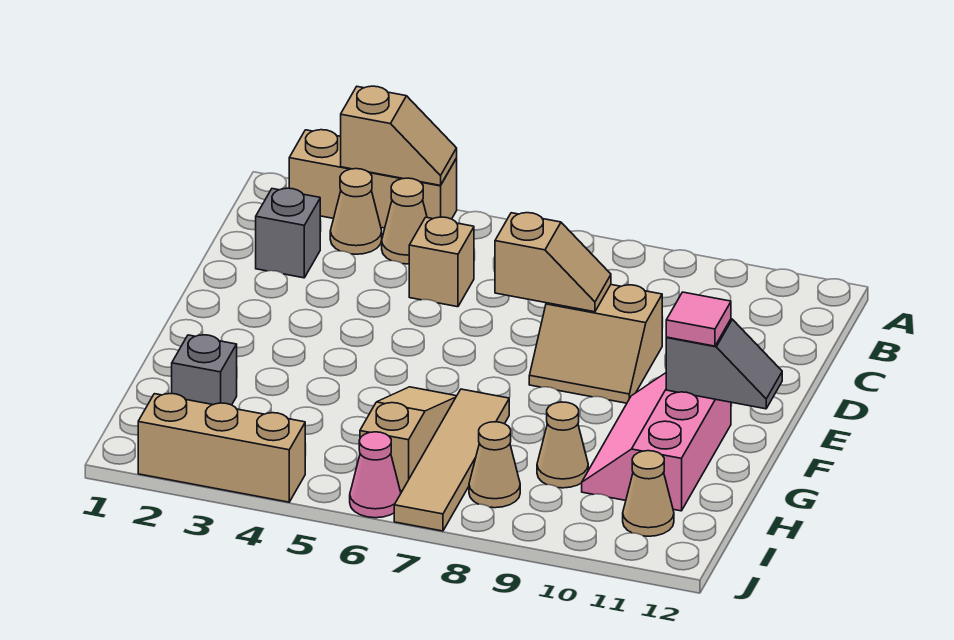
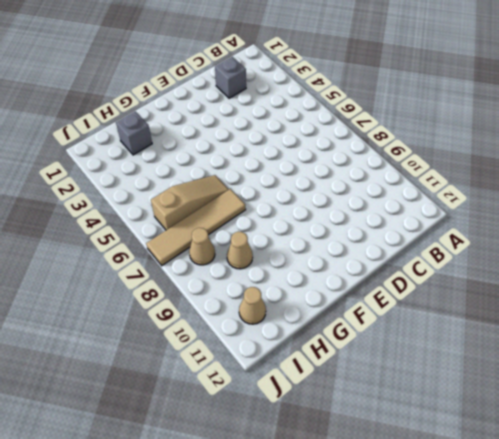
none -> tan brick A2:A4 level 1
none -> tan cone B3 level 1
none -> tan cone B4 level 1

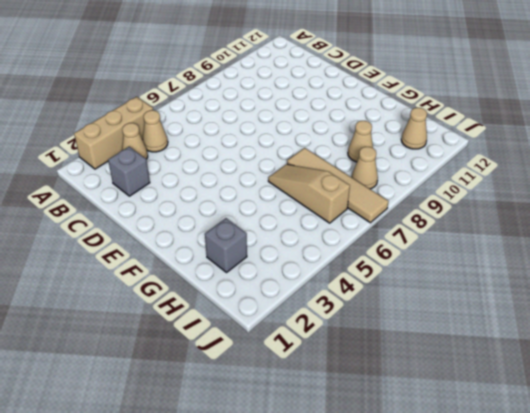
none -> tan brick C5 level 1
none -> tan slope D8:E9 level 1 top D
none -> pink slope F10:H11 level 1 top 11

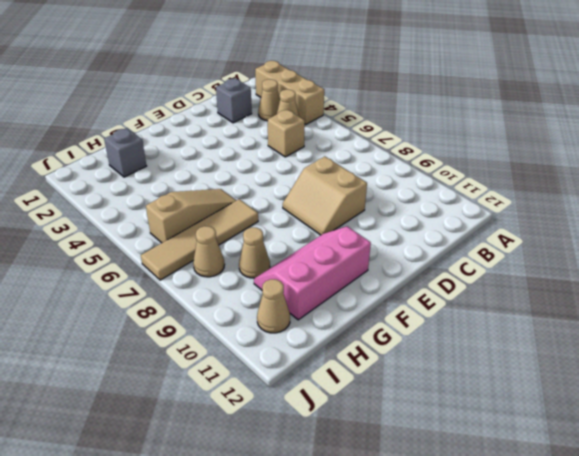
none -> tan brick J2:J4 level 1
none -> pink cone J6 level 1
none -> tan slope A3:A4 level 2 top 3

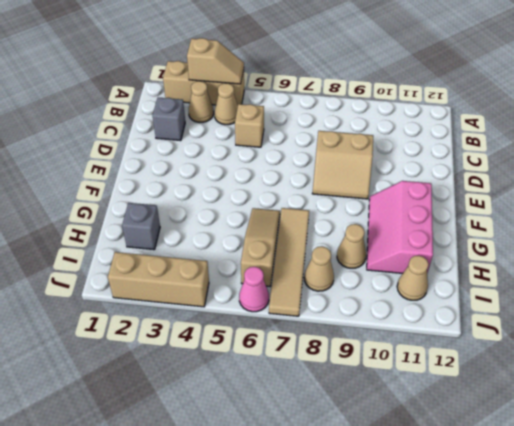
none -> tan slope D7:D8 level 2 top 7
none -> grey slope F11:F12 level 2 top 11
none -> pink tile F11 level 3

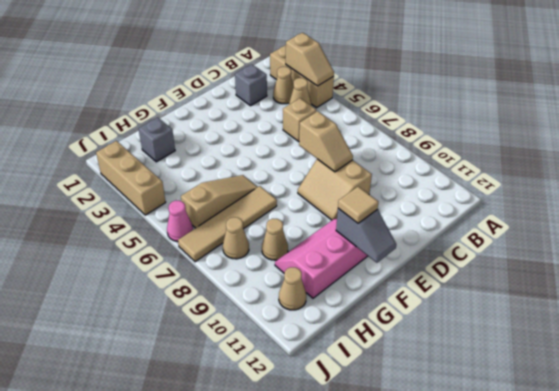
tan tile F11 level 3 -> pink tile F11 level 3

